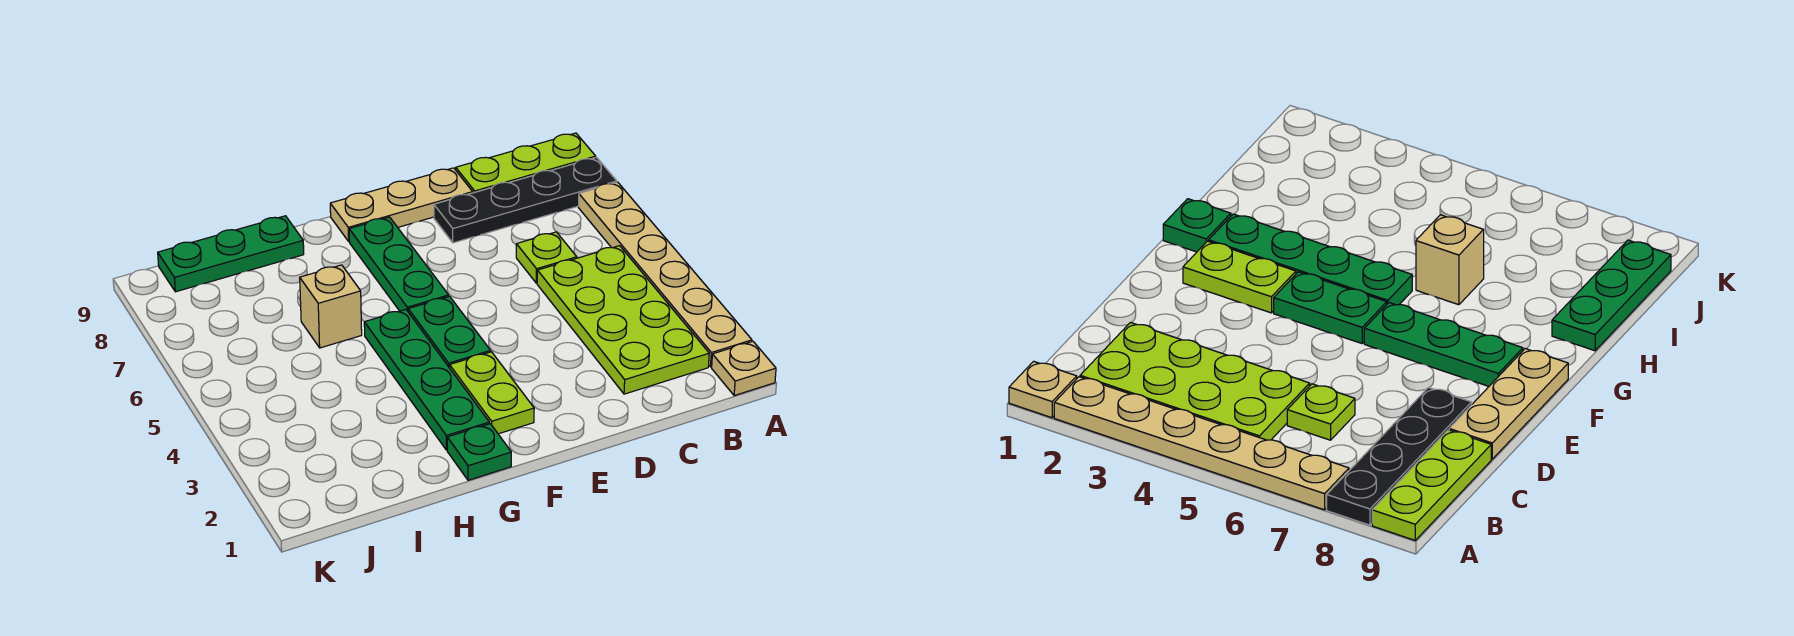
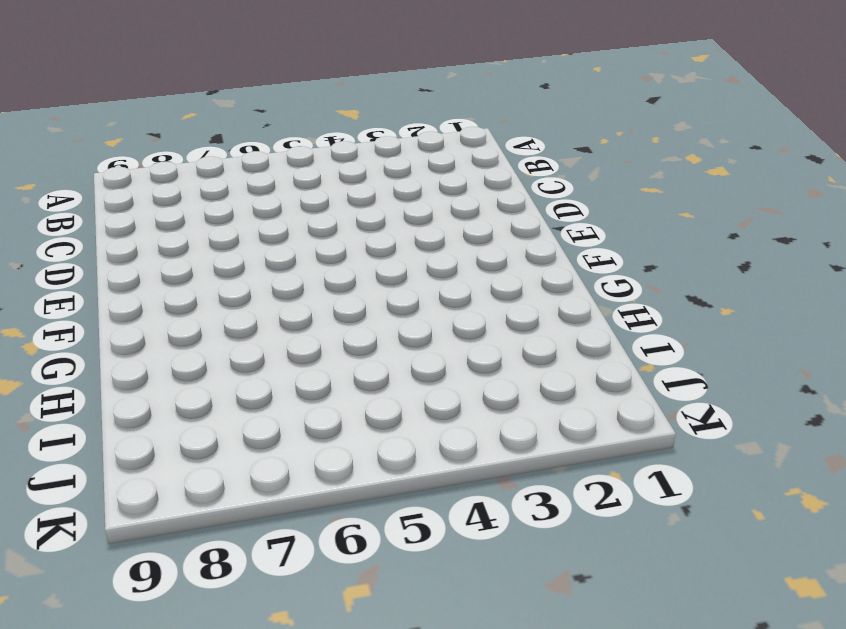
none -> tan plate A1 level 1
none -> tan plate A2:A7 level 1
none -> black plate A8:D8 level 1

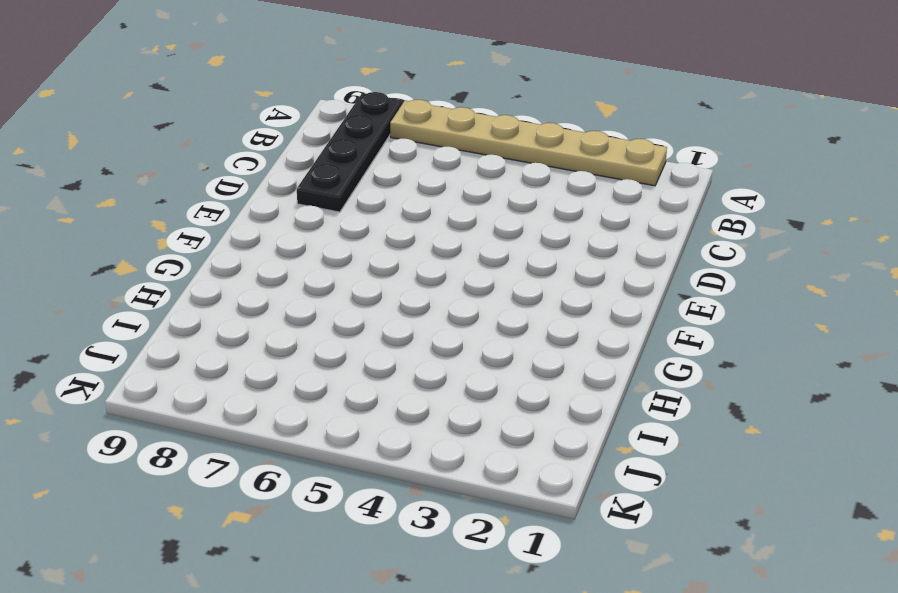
none -> tan plate A1 level 1
none -> lime plate A9:C9 level 1
none -> lime plate B2:C5 level 1

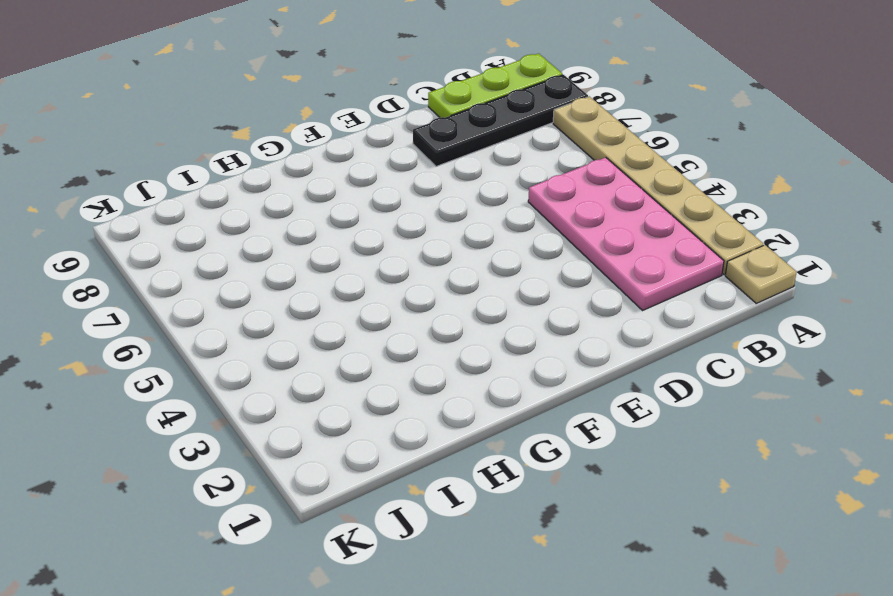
pink plate B2:C5 level 1 -> lime plate B2:C5 level 1
none -> lime plate C6 level 1
none -> tan plate D9:F9 level 1
none -> lime plate F2:F3 level 1

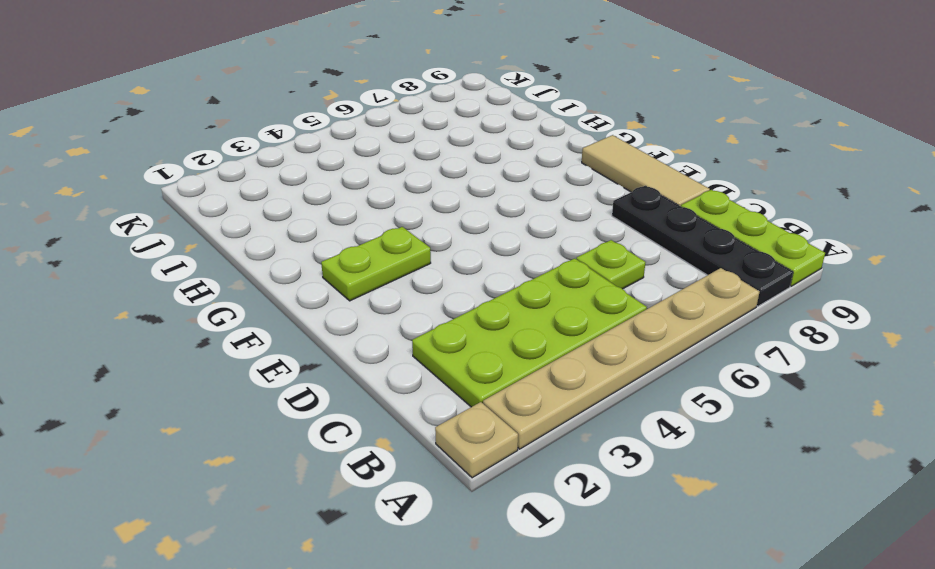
tan tile D9:F9 level 1 -> tan plate D9:F9 level 1
none -> green plate F4:F5 level 1
none -> green plate F6:F8 level 1
none -> green plate G1 level 1

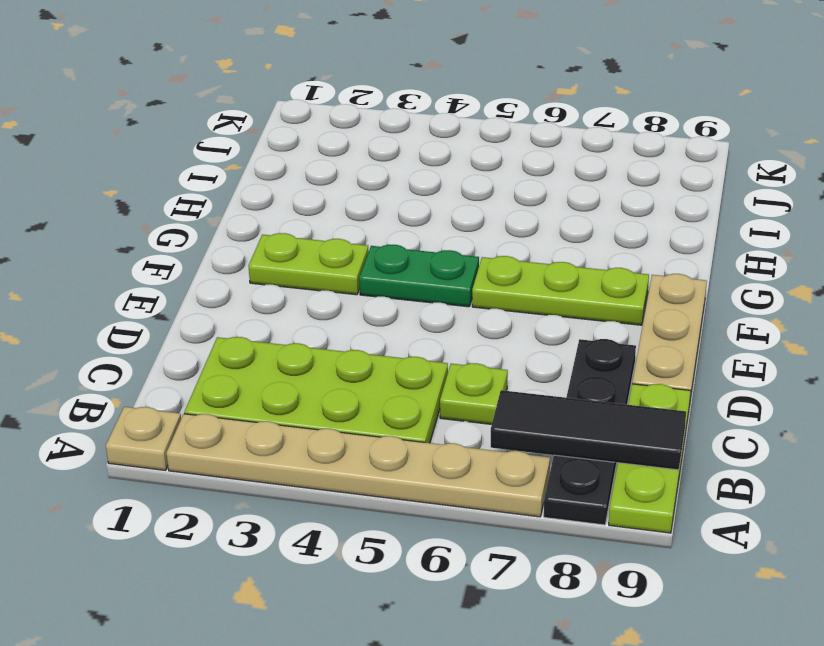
black tile B7:B9 level 2 -> none
lime plate F6:F8 level 1 -> green plate F6:F8 level 1
none -> green plate G1 level 1
none -> green plate G2:G5 level 1
none -> tan brick H6 level 1

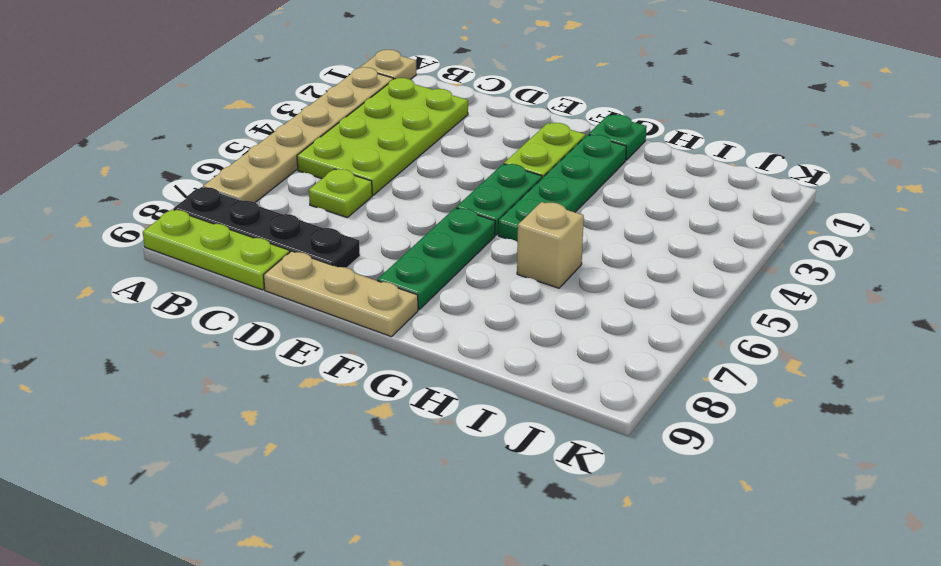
none -> green plate H9:J9 level 1

